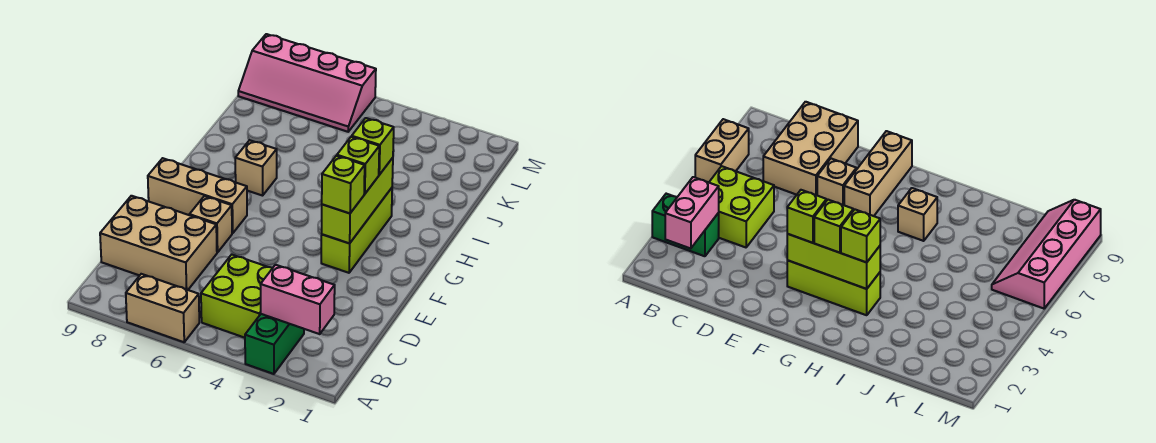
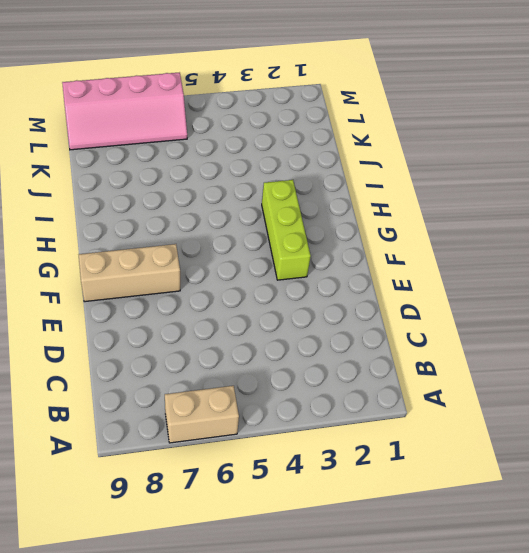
none -> green brick A3:B3 level 1
none -> lime brick B4:C5 level 1
none -> tan brick C7:D9 level 1

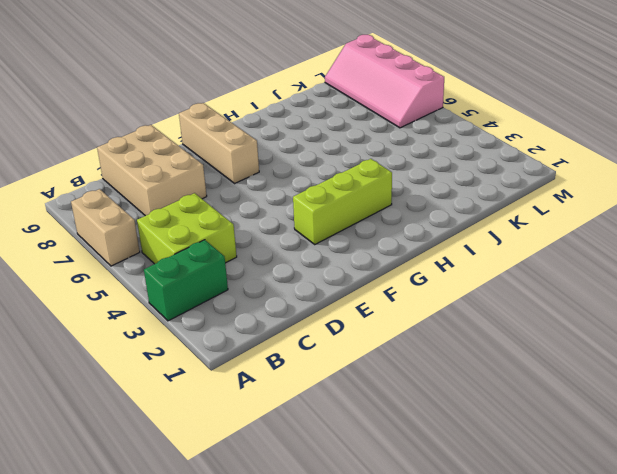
none -> tan brick E7 level 1
none -> tan brick H7 level 1
none -> pink brick B2:B3 level 2

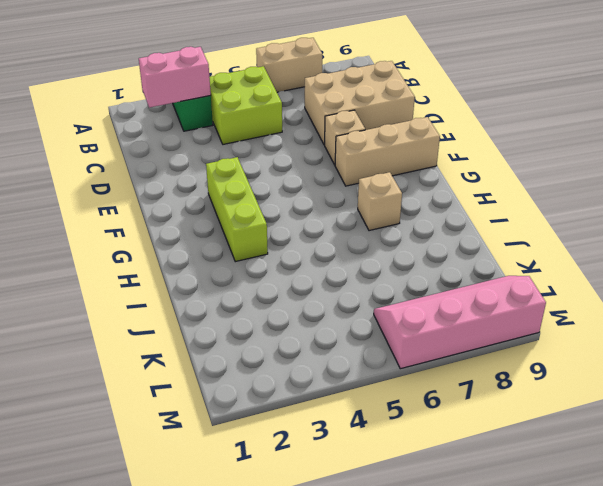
none -> lime brick F3:H3 level 2
none -> lime brick F3 level 3
none -> lime brick G3 level 3

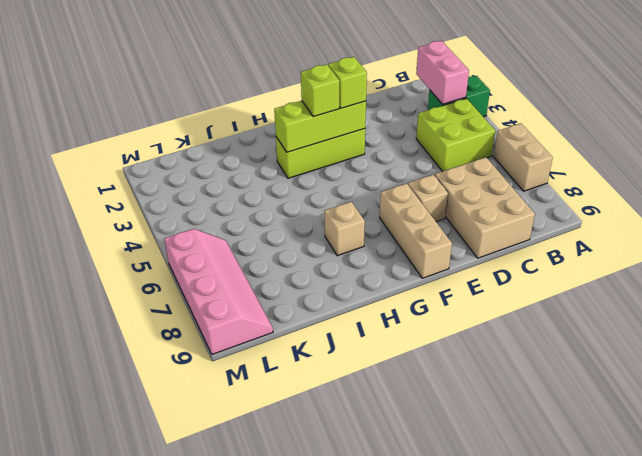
none -> lime brick H3 level 3

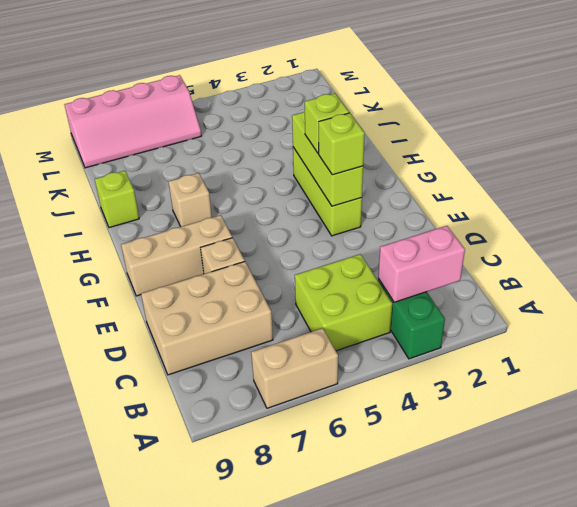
lime brick I9 level 1 -> lime brick H3 level 3

